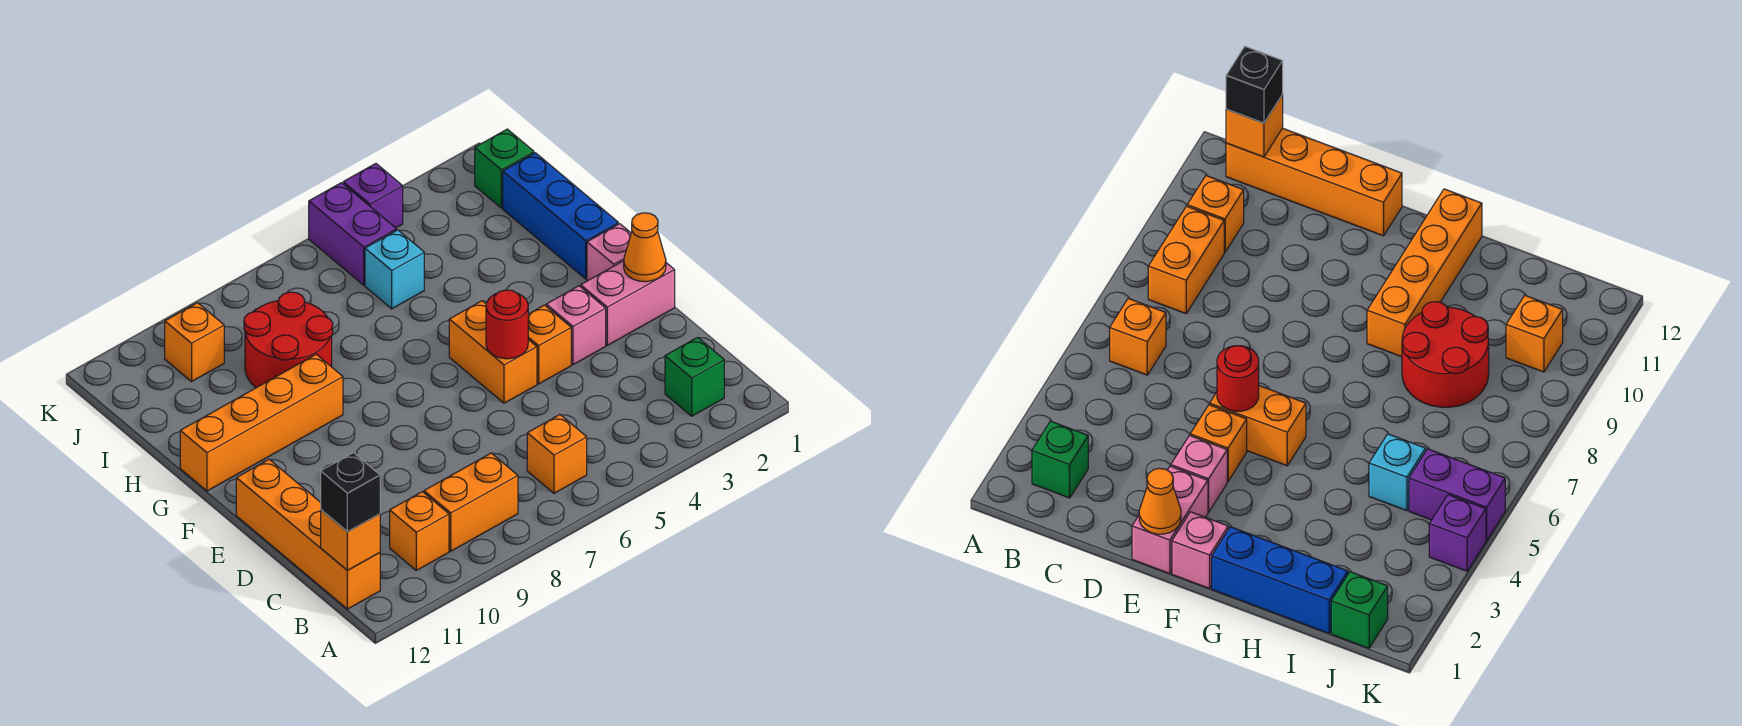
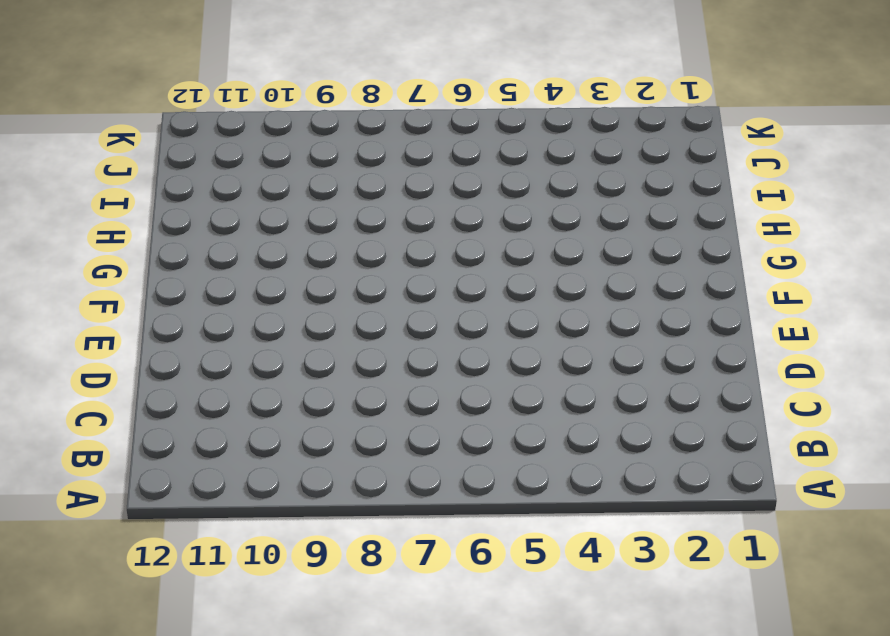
none -> green brick B2 level 1
none -> orange brick B6 level 1
none -> orange brick B8:B9 level 1

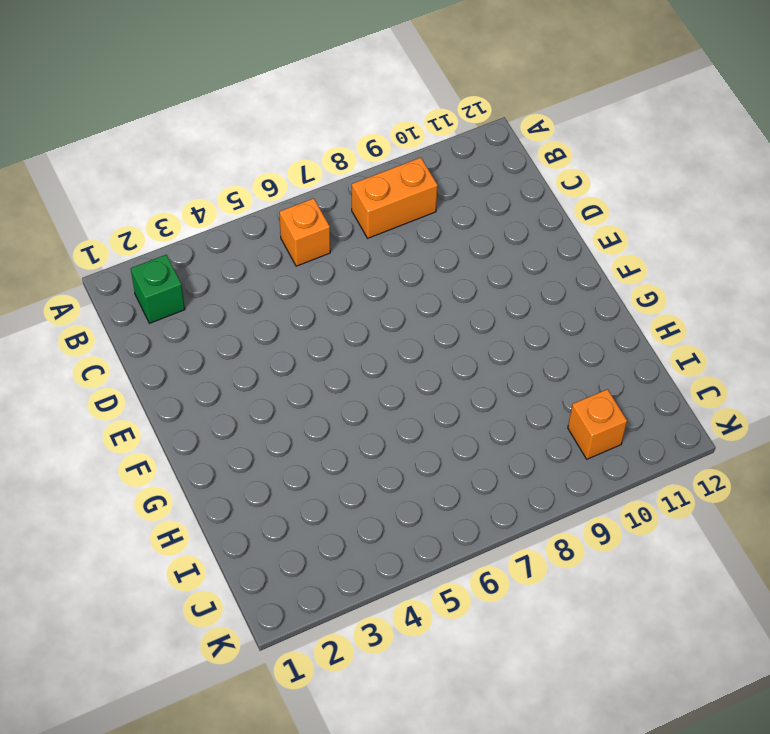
none -> orange brick B10 level 1
none -> orange brick B12:E12 level 1
none -> pink brick E1:E2 level 1

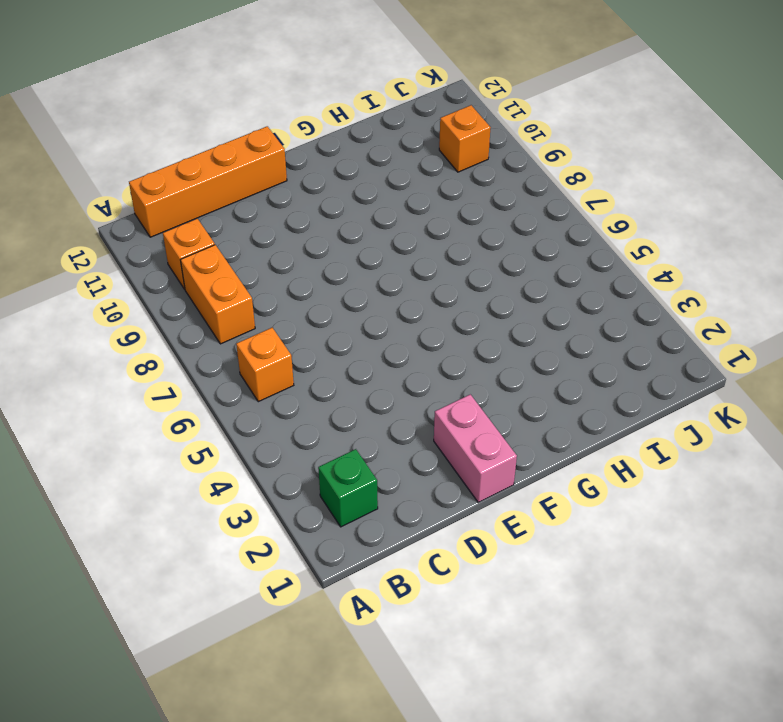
none -> pink brick E3 level 1
none -> orange brick E4 level 1
none -> orange brick E5:F5 level 1

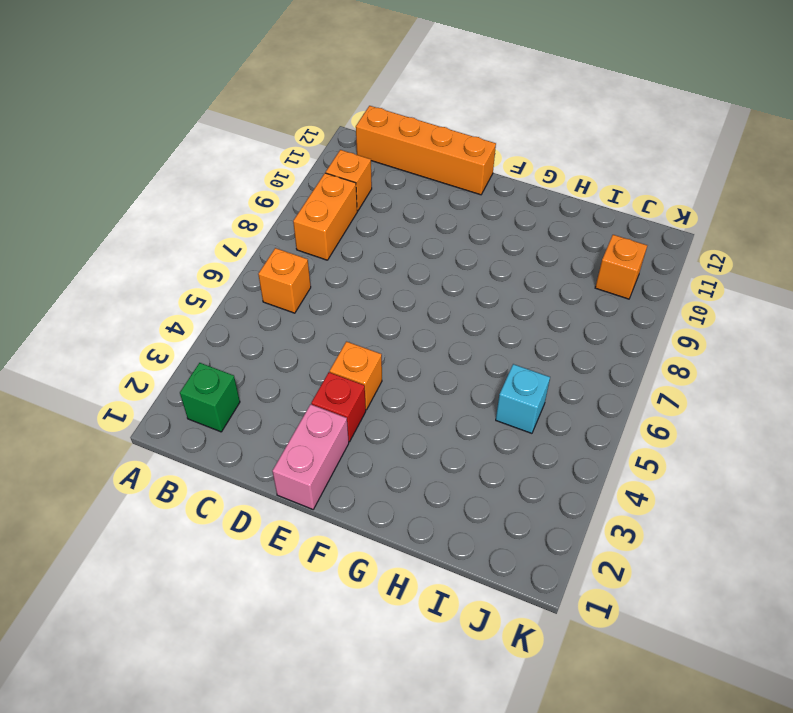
red brick E3 level 1 -> pink brick E3 level 1
none -> orange brick E5:F5 level 1
none -> pink brick F1 level 1
none -> blue brick G1:I1 level 1

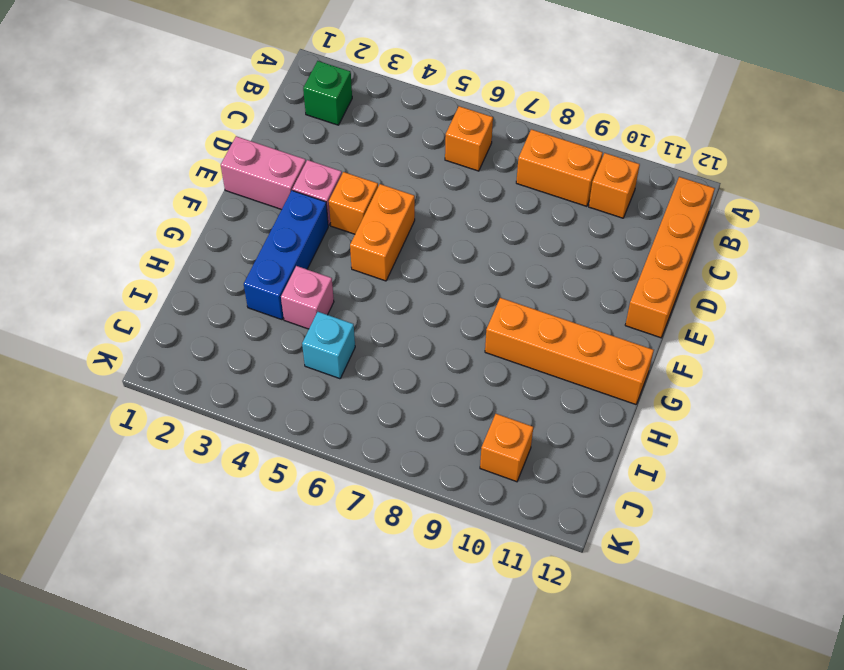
blue brick F3:H3 level 1 -> blue brick G1:I1 level 1
pink brick H4 level 1 -> pink brick F1 level 1
none -> red round brick H8:I9 level 1
none -> green brick J1 level 1
none -> purple brick J5:K5 level 1

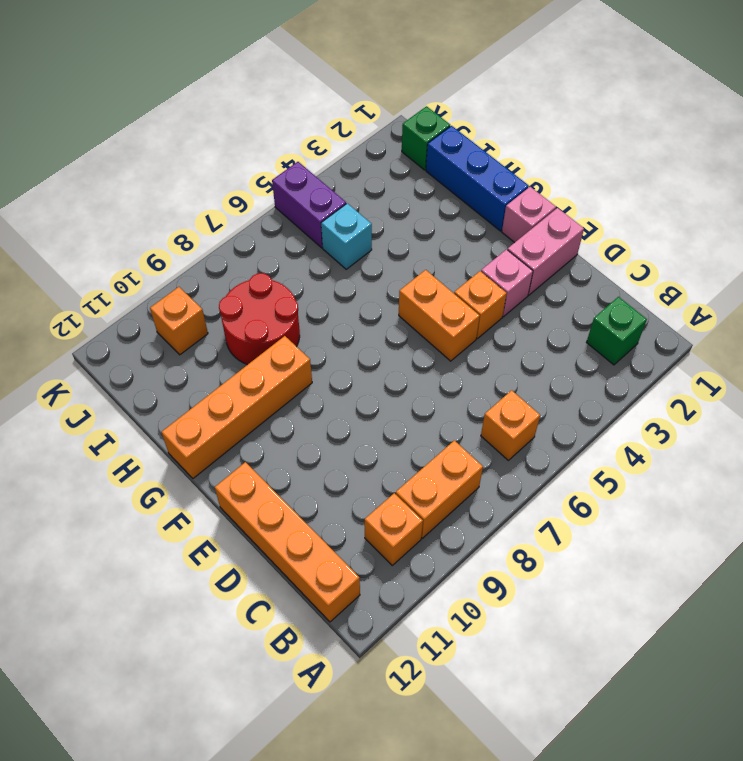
none -> purple brick K4 level 1
none -> orange brick B12 level 2
none -> orange cone E1 level 2

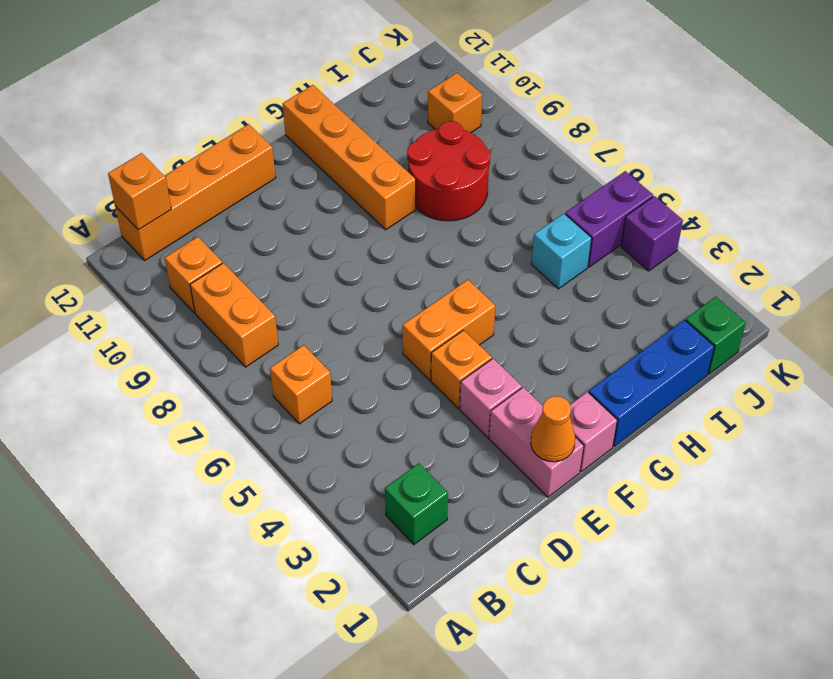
none -> red round brick E5 level 2
none -> black brick B12 level 3

